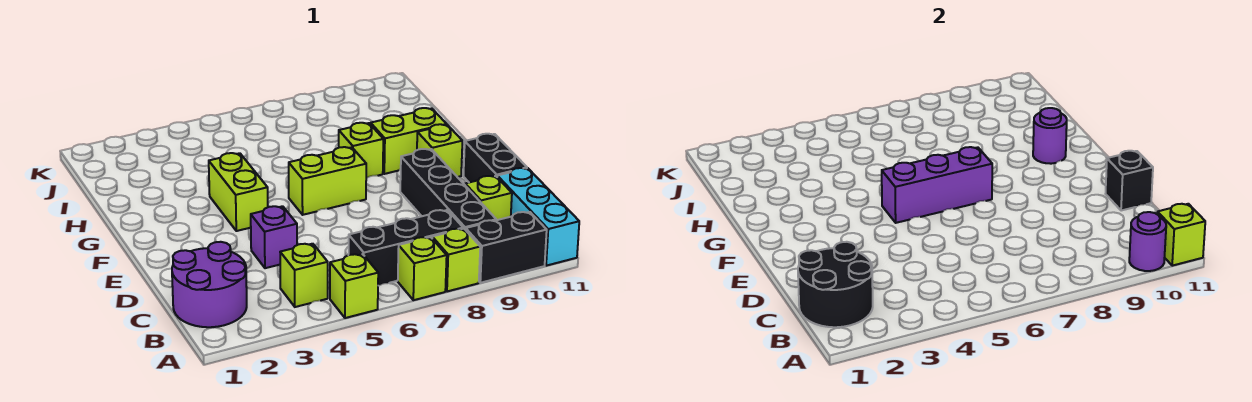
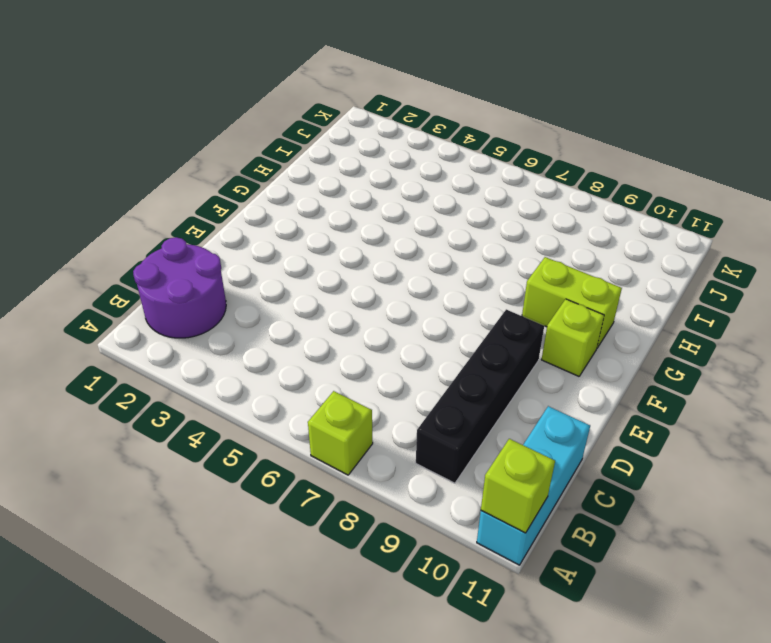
none -> lime brick A5 level 1
none -> lime brick A8 level 1
none -> black brick A9:A10 level 1

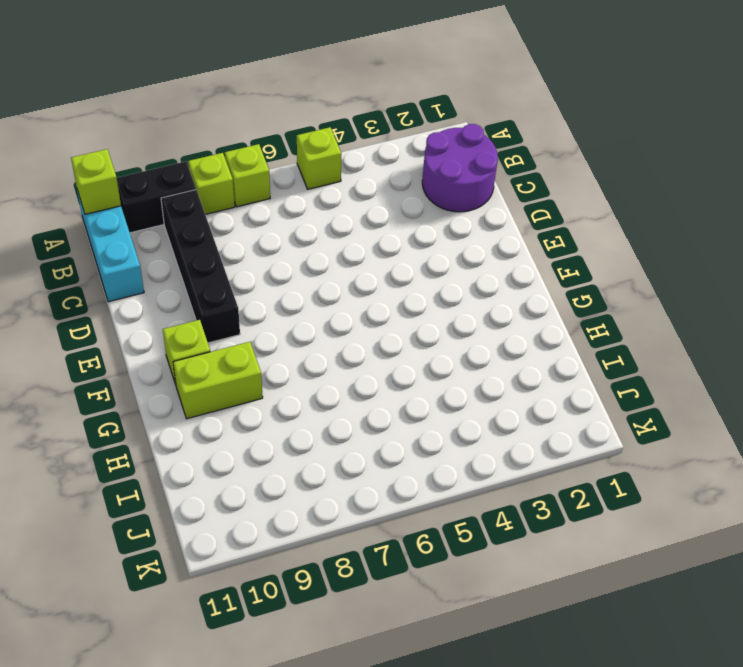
none -> lime brick B4 level 1
none -> black brick B6:B8 level 1
none -> lime brick C10 level 1

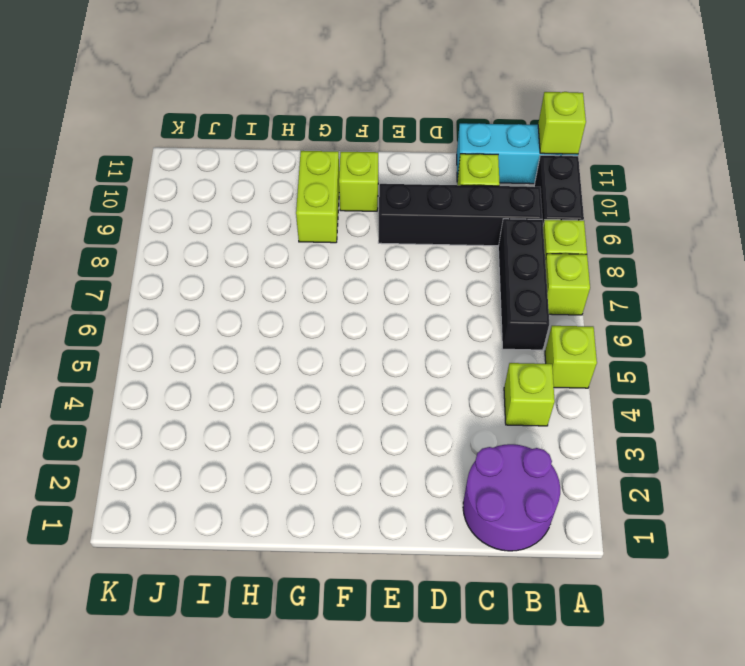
none -> purple brick D4 level 1
none -> black brick D11:E11 level 1
none -> lime brick F4:G4 level 1

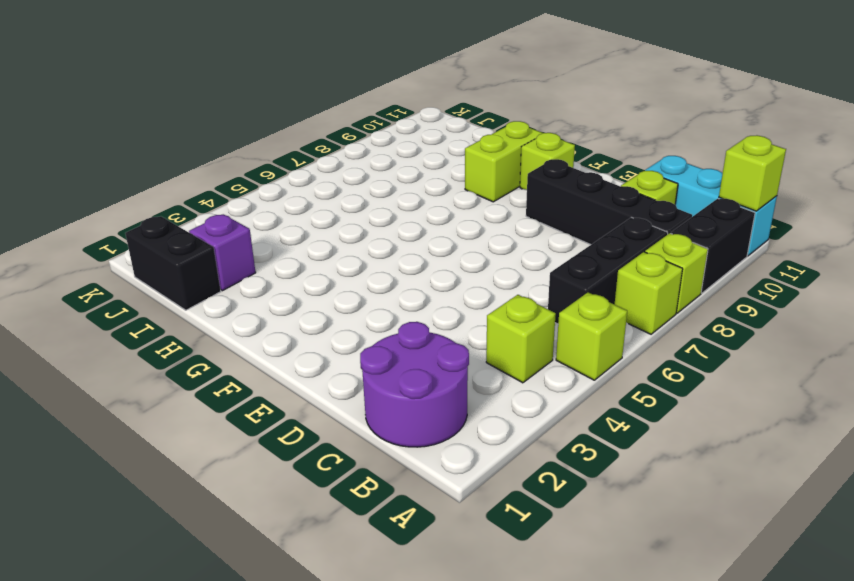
black brick I1:J1 level 1 -> black brick D11:E11 level 1
purple brick I2 level 1 -> purple brick D4 level 1
none -> lime brick F4:G4 level 1
none -> lime brick F6:F7 level 1
none -> lime brick G8 level 1

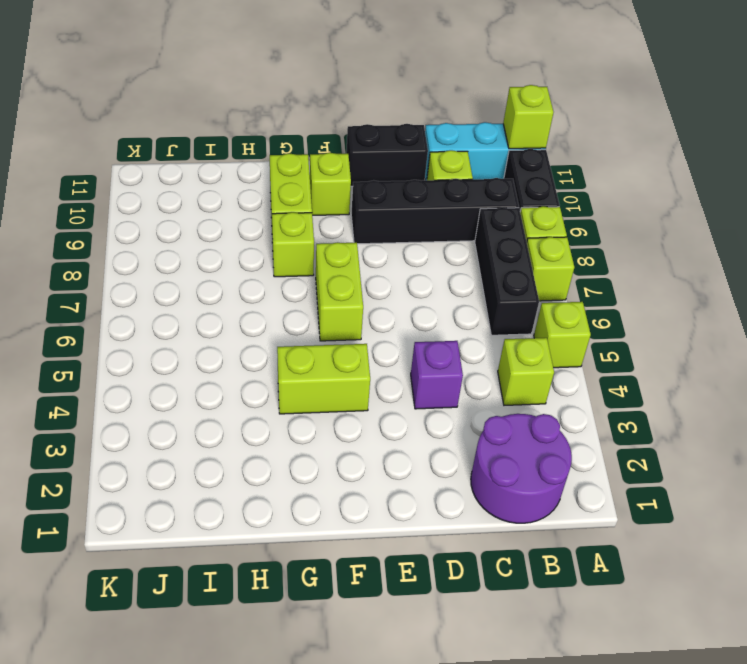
none -> purple round brick A10 level 2
none -> black round brick B1:C2 level 2
none -> black brick D11 level 2

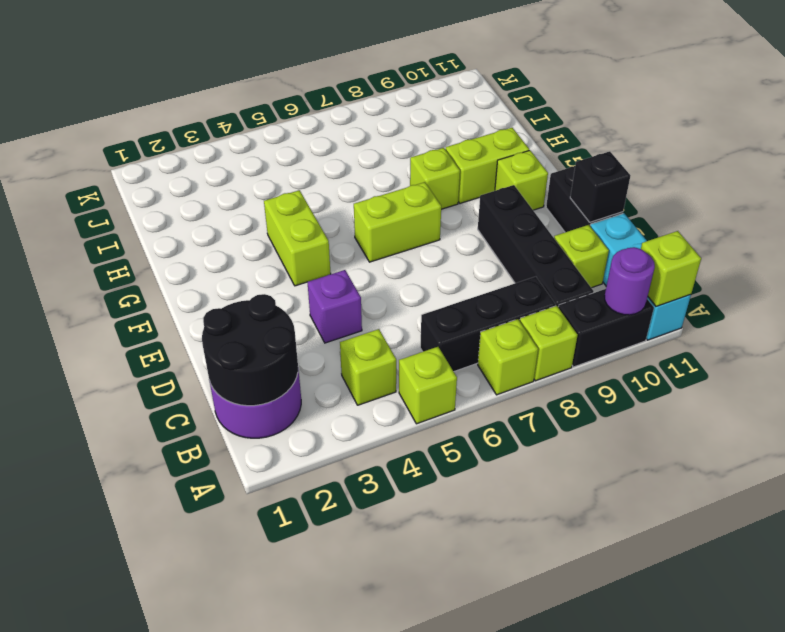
none -> purple brick F5:F7 level 2
none -> purple round brick G10 level 2

